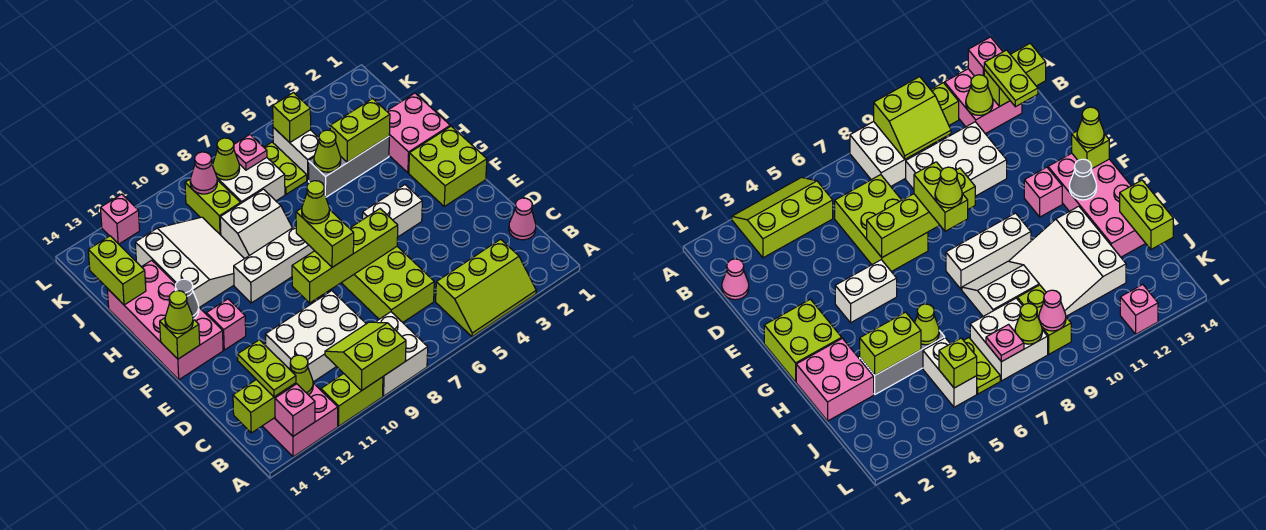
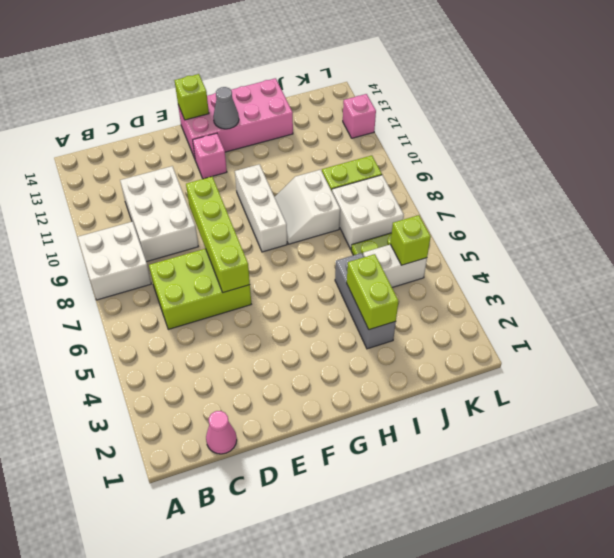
none -> lime slope A3:B5 level 1 top B
none -> lime brick A10:A11 level 1
none -> pink brick A12:B13 level 1
none -> lime brick F1:G2 level 1

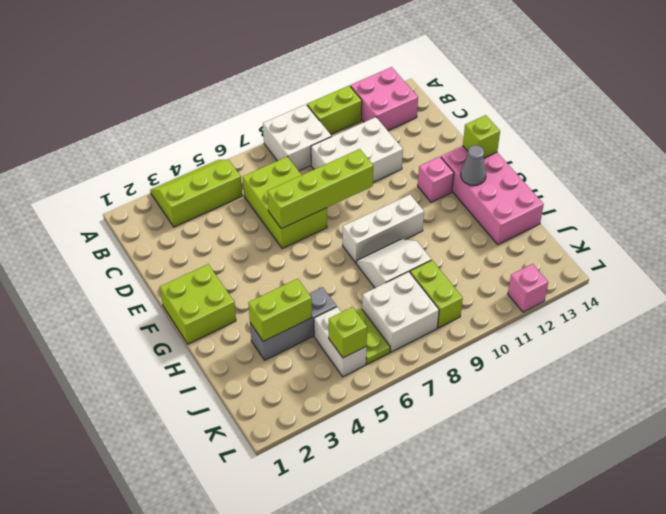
none -> pink cone C1 level 1
none -> white brick F4:F5 level 1
none -> pink brick H1:I2 level 1
none -> white slope H10:J12 level 1 top 12

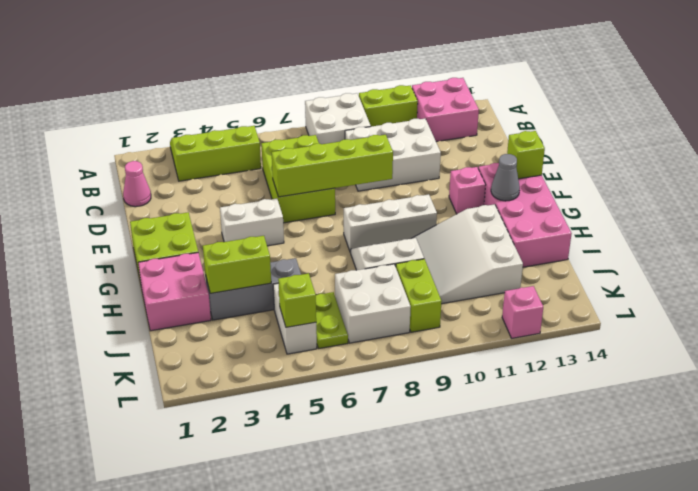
none -> lime slope A9:B10 level 2 top A
none -> pink brick A13 level 2
none -> lime cone B12 level 2
none -> lime brick B13:B14 level 2

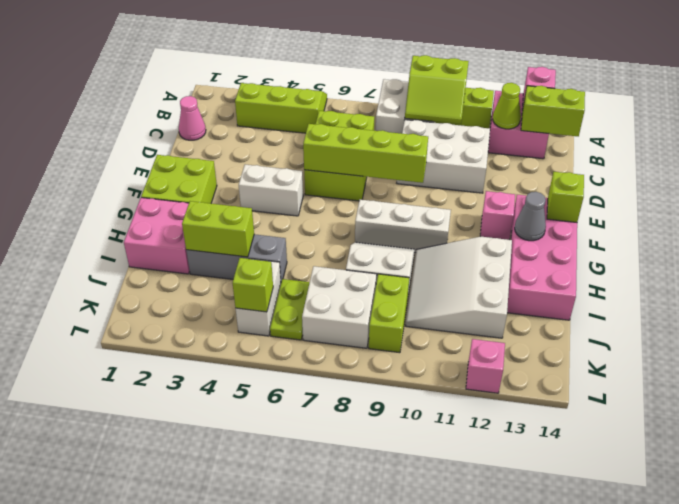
none -> lime cone I5 level 2
none -> lime brick I14:J14 level 2
none -> pink plate K7 level 2
none -> lime cone K8 level 2

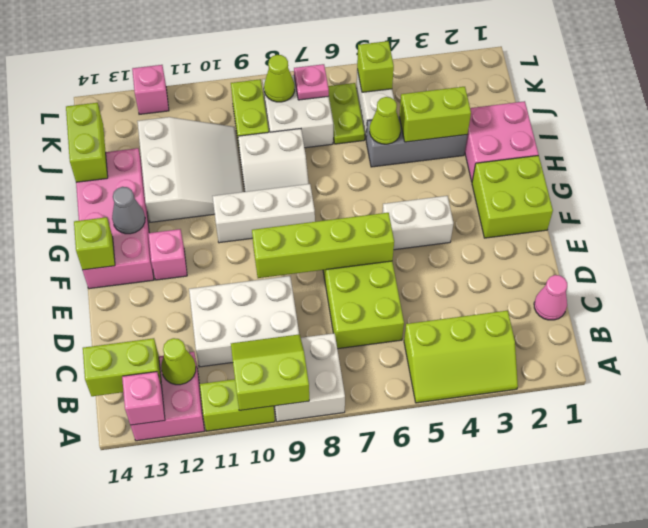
none -> pink cone K9 level 2
none -> lime plate B13:C13 level 3
none -> lime brick E8:F8 level 3
none -> lime cone F14 level 3

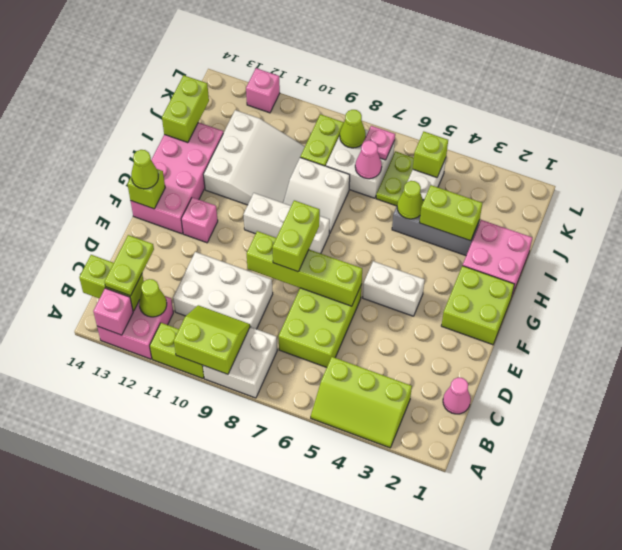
pink cone J7 level 2 -> pink cone K9 level 2
none -> grey cone G13 level 2
none -> lime cone F8 level 4

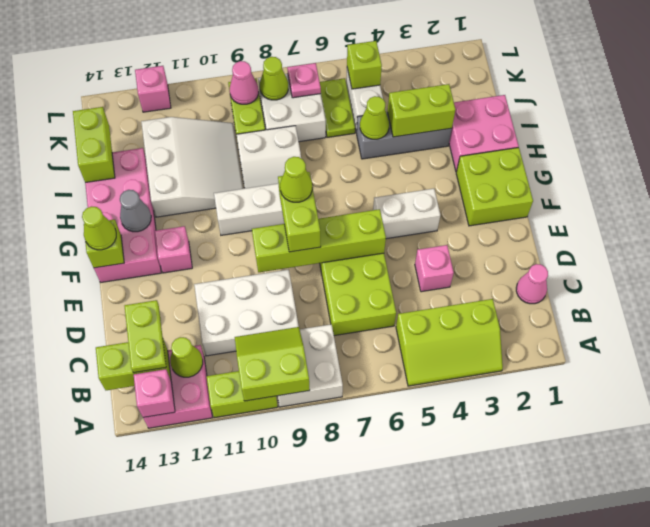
pink brick D4 level 1 -> none

